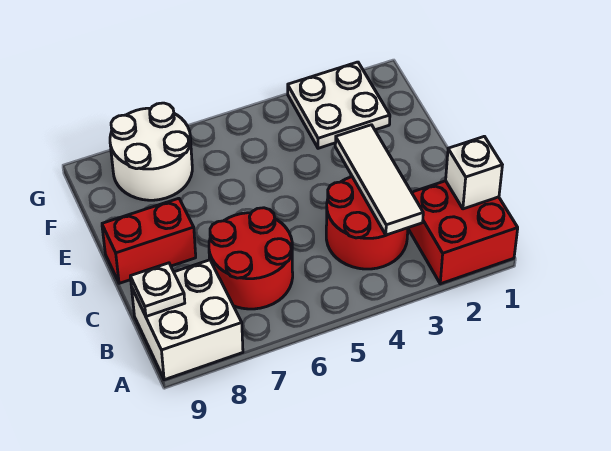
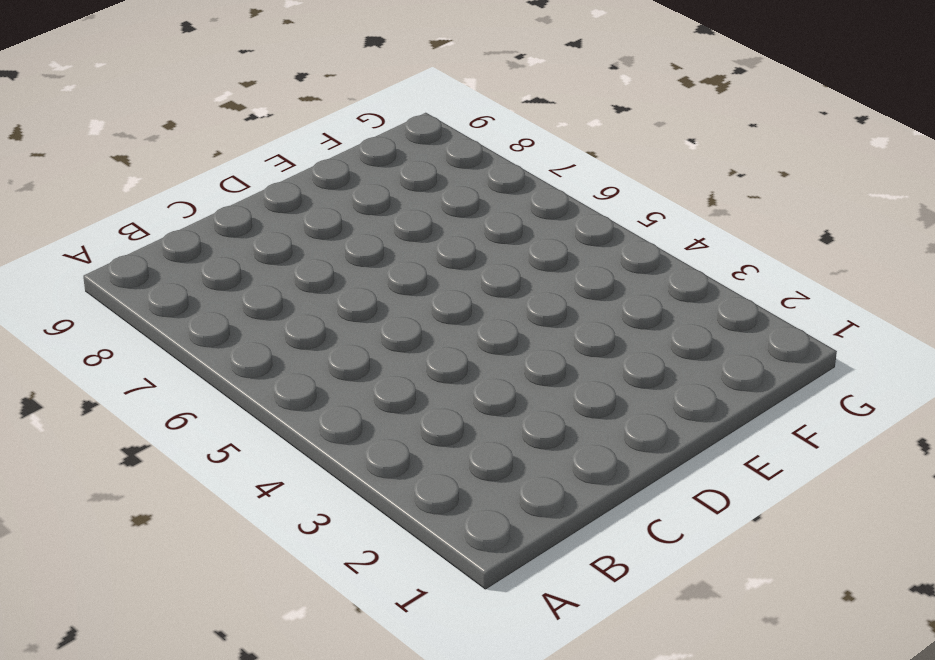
none -> red brick A1:B2 level 1
none -> white brick A8:B9 level 1

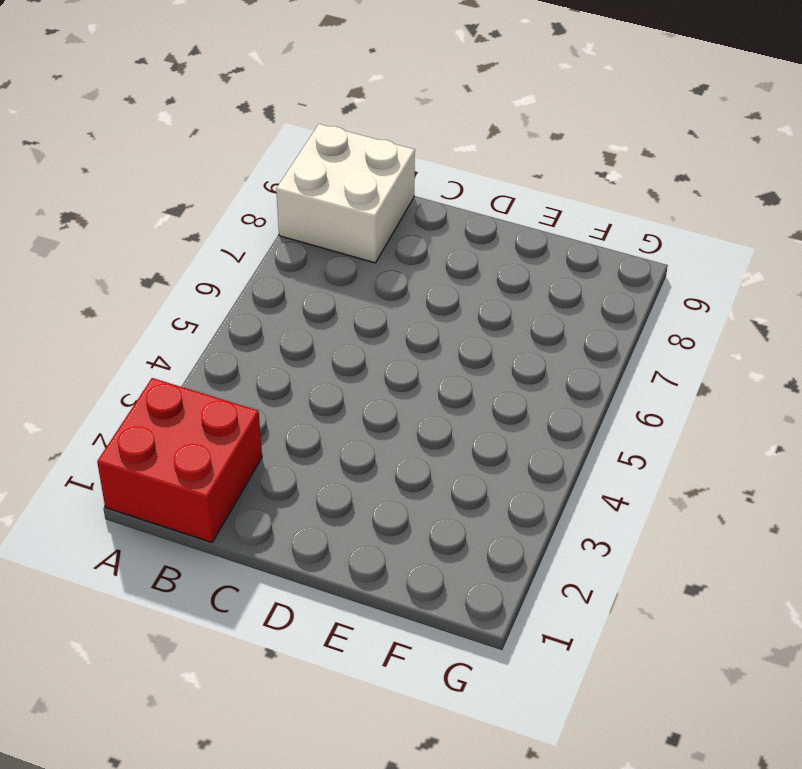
none -> red round brick B3:C4 level 1
none -> red round brick B6:C7 level 1

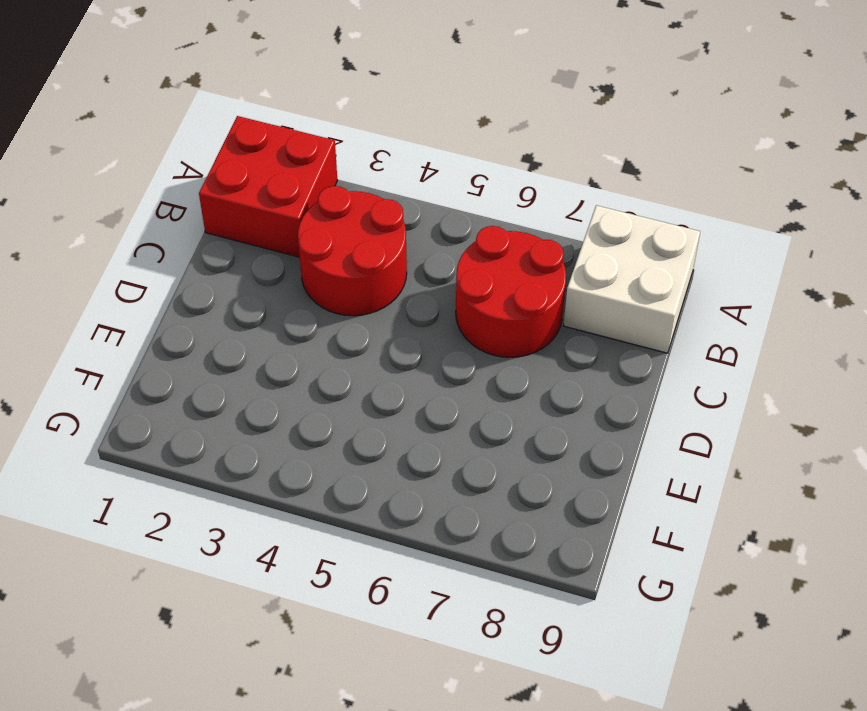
none -> red brick D8:D9 level 1
none -> white plate F2:G3 level 1

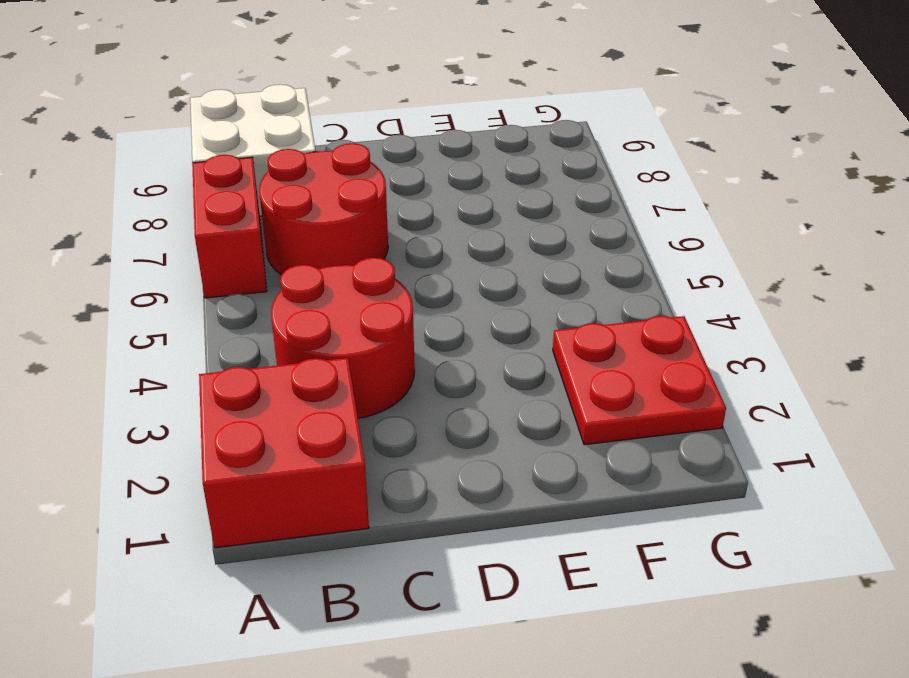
red brick A6:A7 level 1 -> red brick D8:D9 level 1
red plate F2:G3 level 1 -> white plate F2:G3 level 1
none -> white round brick F7:G8 level 1
none -> white brick B1 level 2

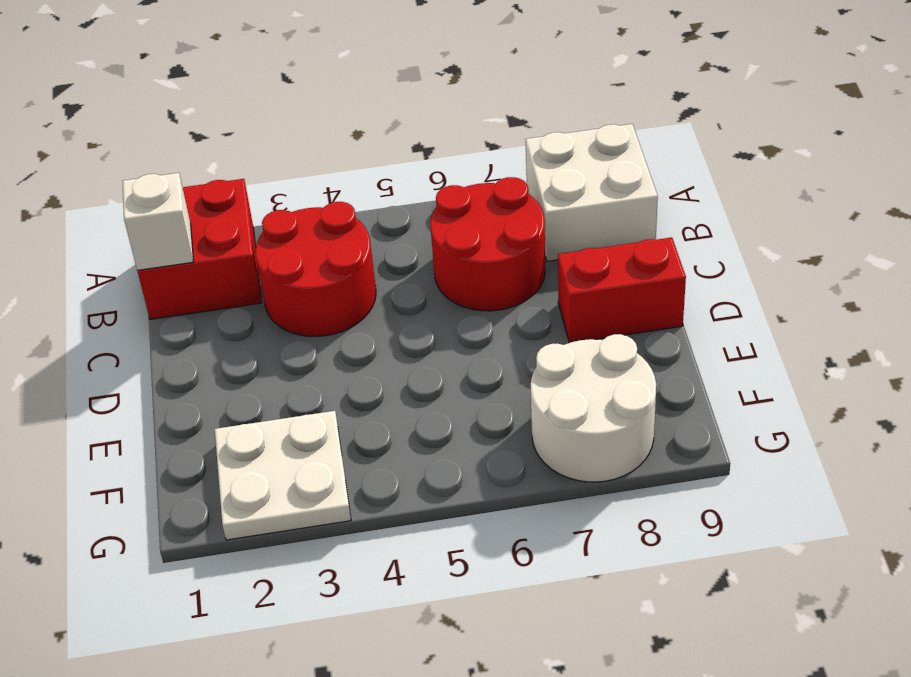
none -> white tile B3:D3 level 2
none -> white plate B9 level 2

